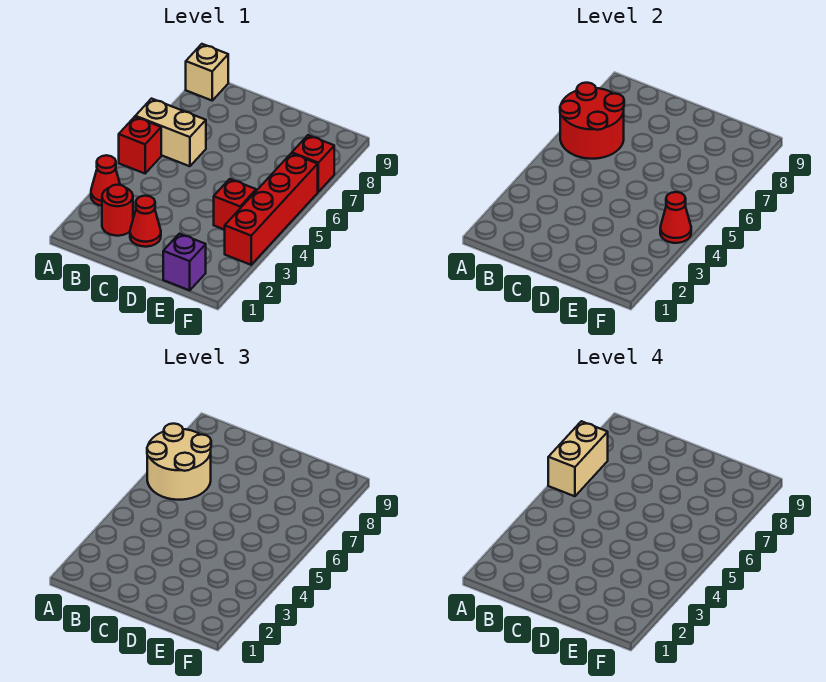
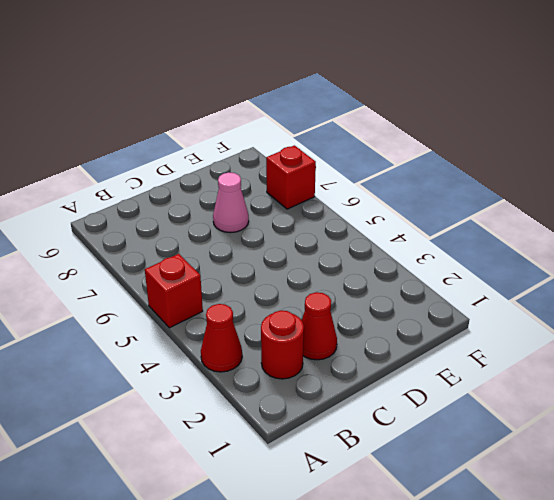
pink cone D7 level 1 -> none
none -> tan brick A6:B6 level 1
none -> tan brick A9 level 1
none -> purple brick E1 level 1

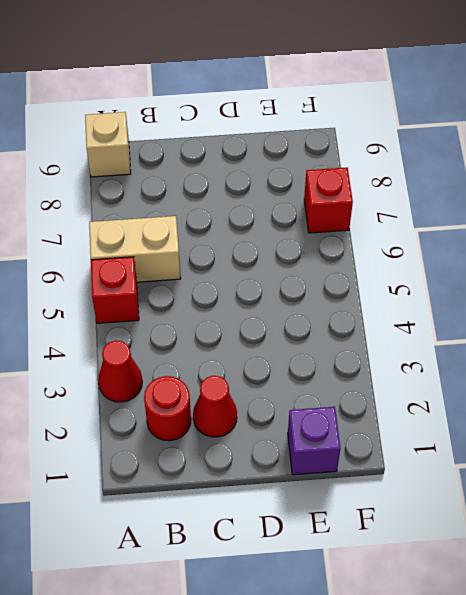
none -> red brick E4 level 1
none -> red brick F3:F6 level 1
none -> red round brick A6:B7 level 2

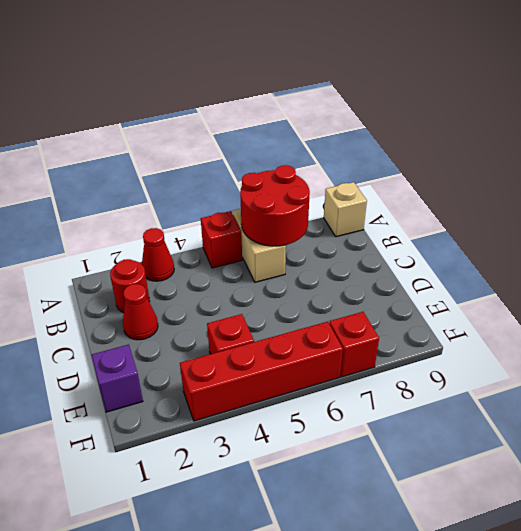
none -> red cone F4 level 2
none -> tan round brick A6:B7 level 3
none -> tan brick A6:A7 level 4

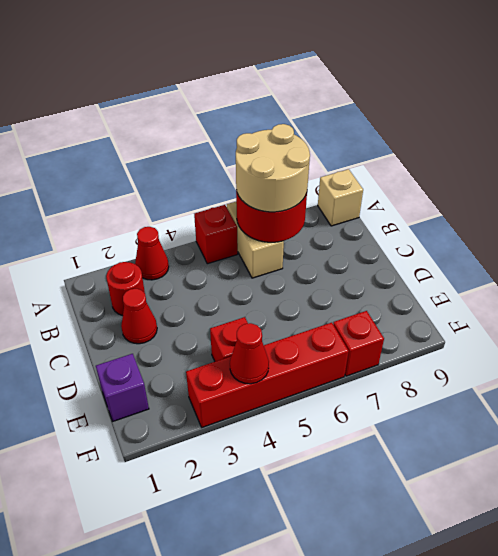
none -> tan brick A6:A7 level 4

